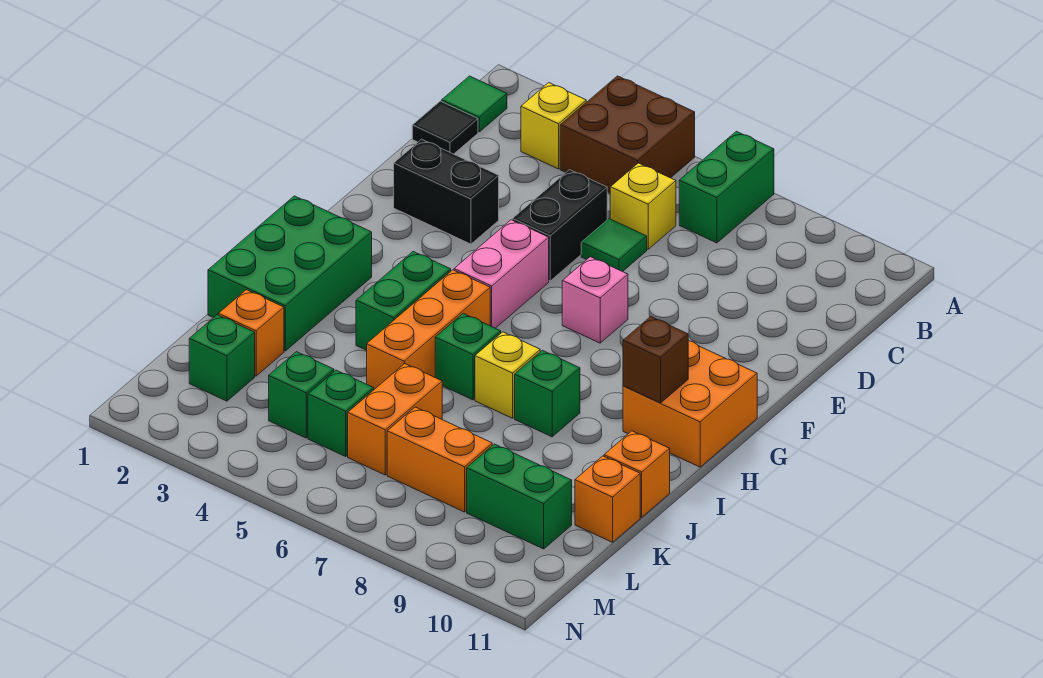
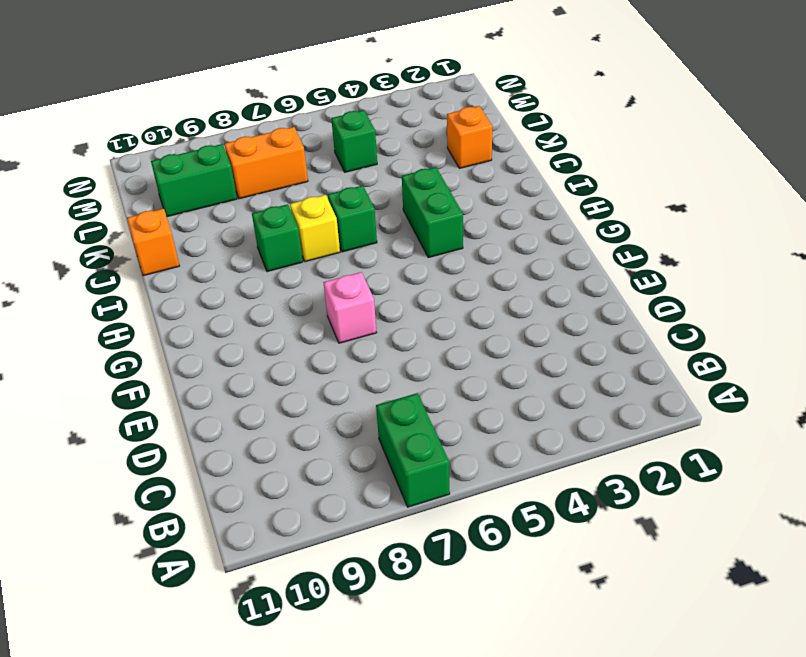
none -> brown brick A4:B5 level 1
none -> green tile B1 level 1
none -> yellow brick B3 level 1

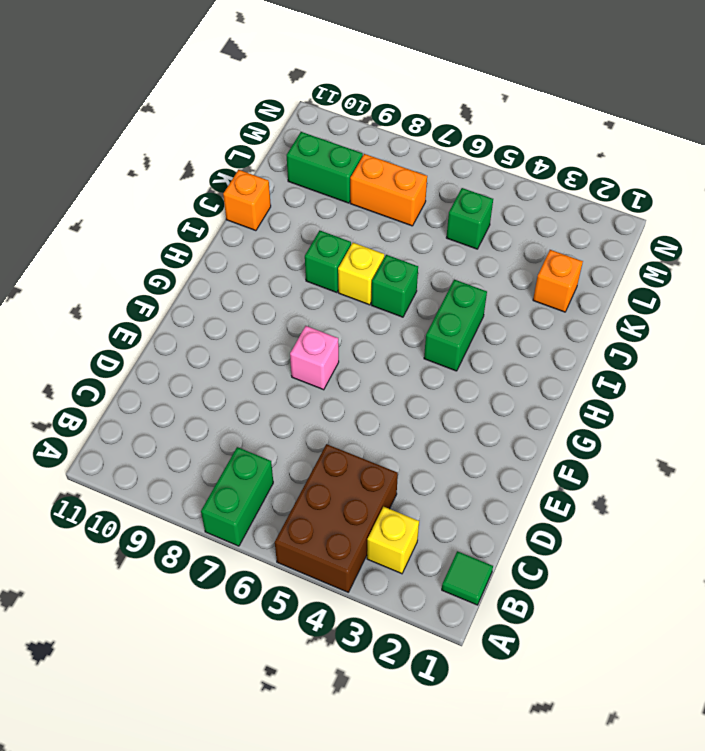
brown brick A4:C5 level 1 -> brown brick A4:B5 level 1
none -> black tile C1 level 1
none -> yellow brick C6 level 1
none -> black brick D5:E5 level 1

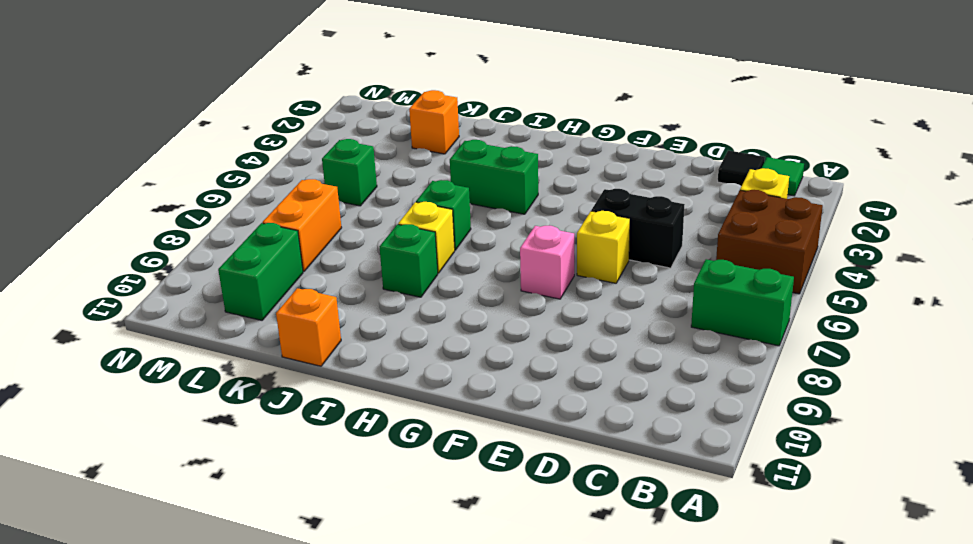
yellow brick E6 level 1 -> yellow brick C6 level 1
none -> green tile D6 level 1
none -> black brick E2:E3 level 1
none -> pink brick F5:G5 level 1

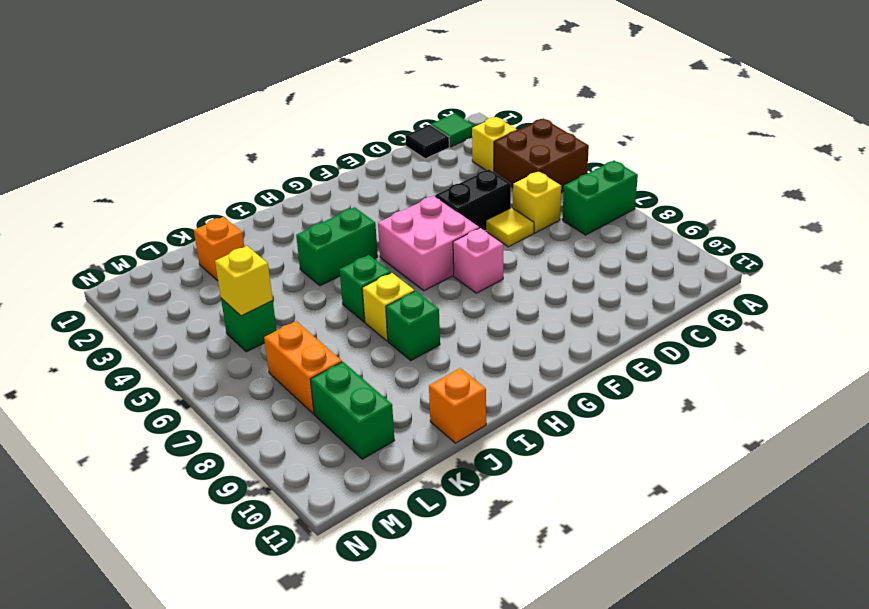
yellow tile D6 level 1 -> green tile D6 level 1
pink brick F5:G6 level 1 -> pink brick F5:G5 level 1
yellow brick L5 level 2 -> none
none -> black brick E2:E3 level 1
none -> orange brick G10:H11 level 1
none -> green brick H1:J2 level 1

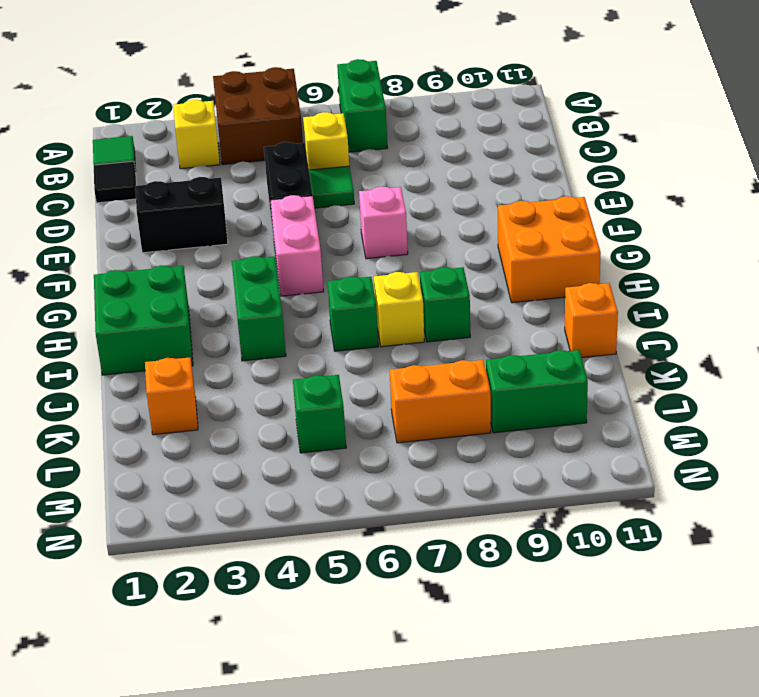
green brick H1:I2 level 1 -> green brick H1:J2 level 1
none -> orange brick H5:J5 level 1
none -> orange brick K6:L6 level 1
none -> orange brick K11 level 1

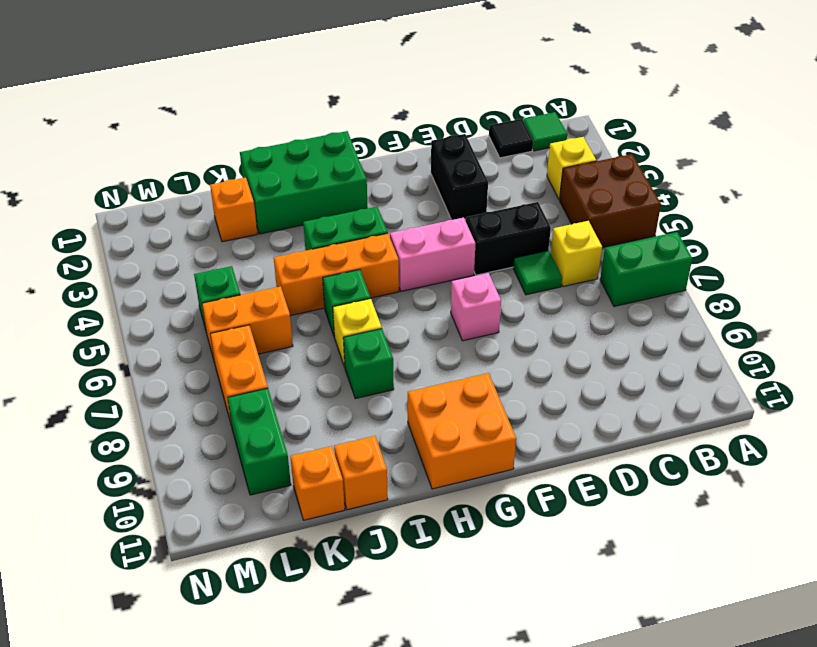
none -> green brick L2 level 1
none -> green brick L4 level 1
none -> brown brick H10 level 2

